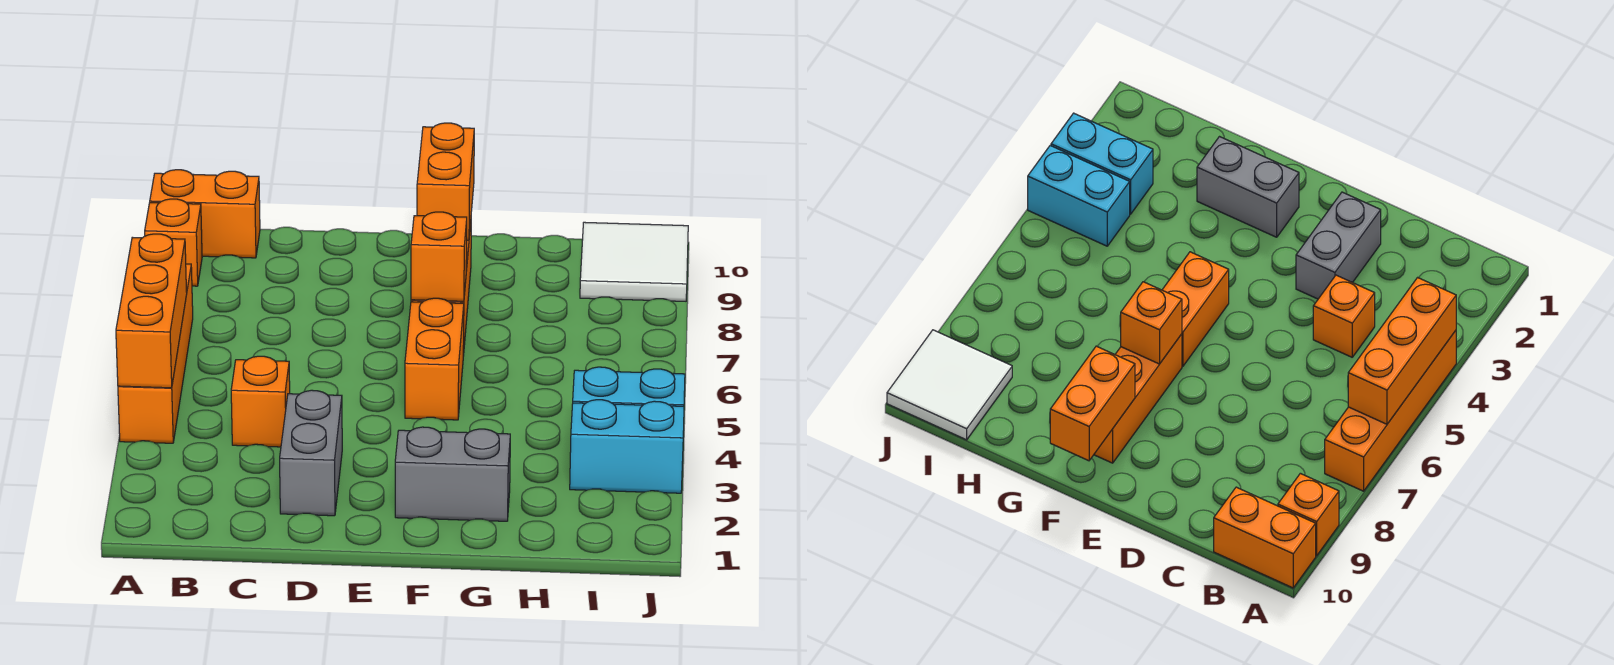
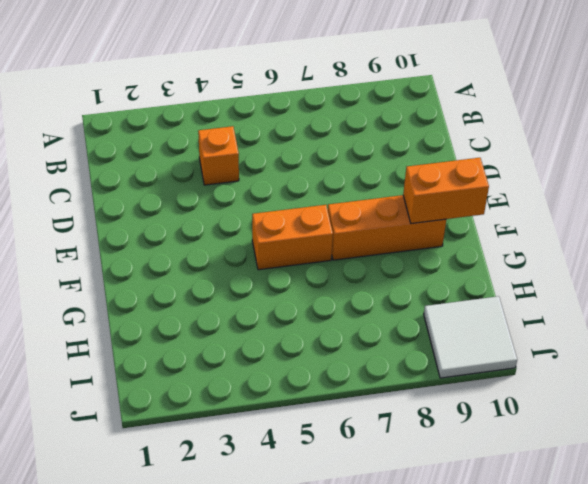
none -> orange brick A4:A7 level 1
none -> orange brick A9 level 1
none -> orange brick A10:B10 level 1

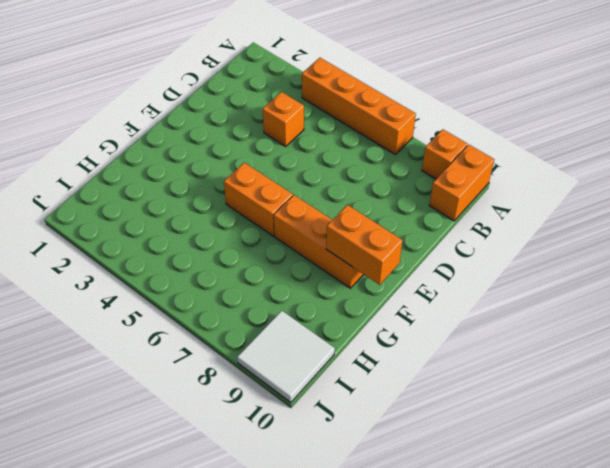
none -> grey brick D2:D3 level 1
none -> grey brick F2:G2 level 1
none -> cyan brick I3:J3 level 1

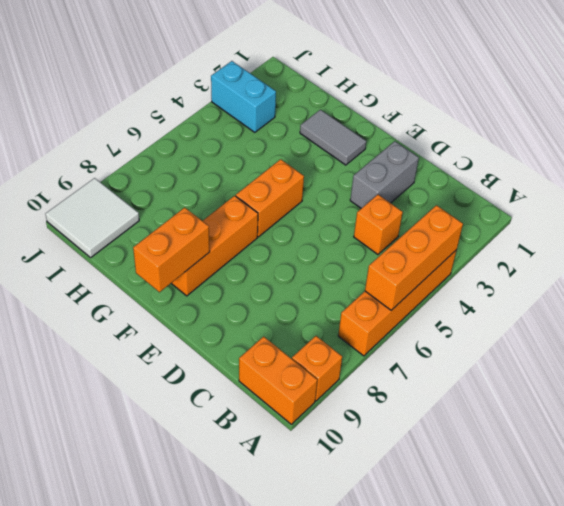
grey tile F2:G2 level 1 -> grey brick F2:G2 level 1
none -> cyan brick I4:J4 level 1
none -> orange brick F7 level 2

